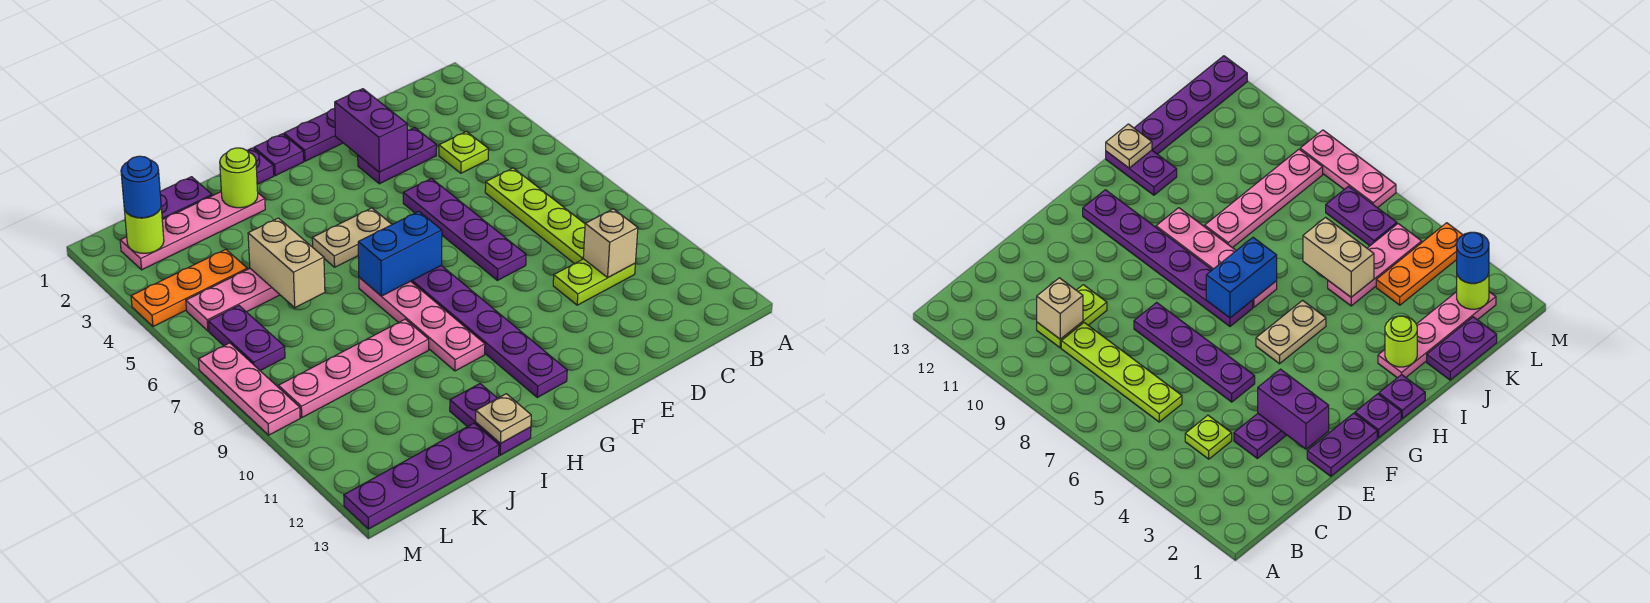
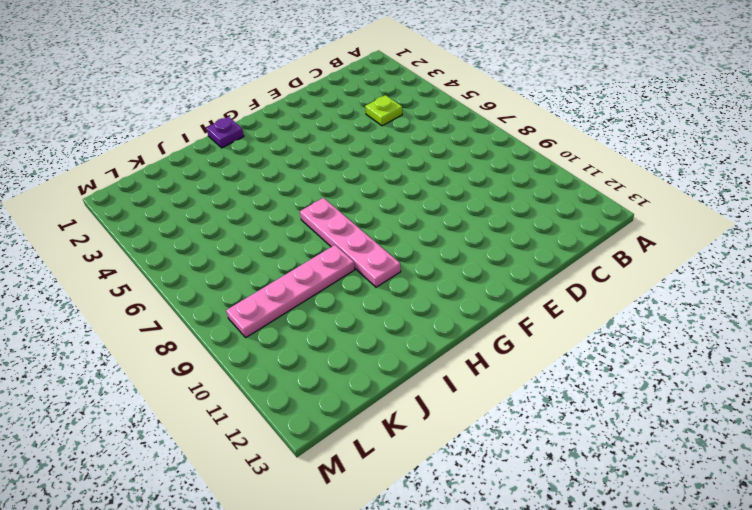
none -> lime plate C6:C9 level 1
none -> lime plate C10:D10 level 1
none -> purple plate D3:E3 level 1

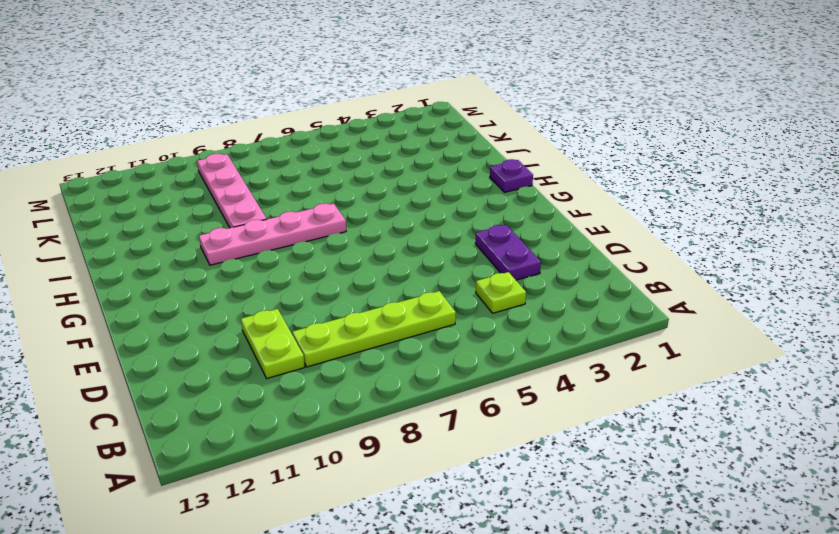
none -> purple plate E1:F1 level 1
none -> purple plate E5:E8 level 1
none -> purple plate G1 level 1

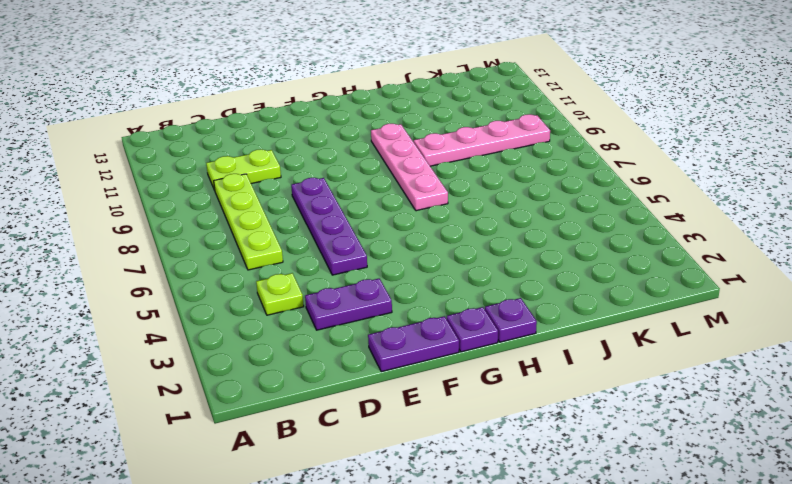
none -> tan plate G5:H5 level 1
none -> purple plate G7:G12 level 1
none -> pink plate I2:L2 level 1

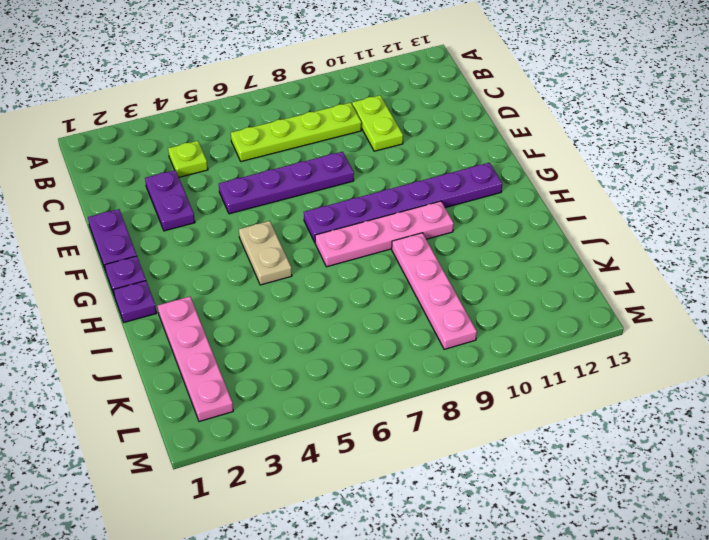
none -> purple plate I12:I13 level 1
none -> purple plate J1:K1 level 1
none -> pink plate J5:L5 level 1

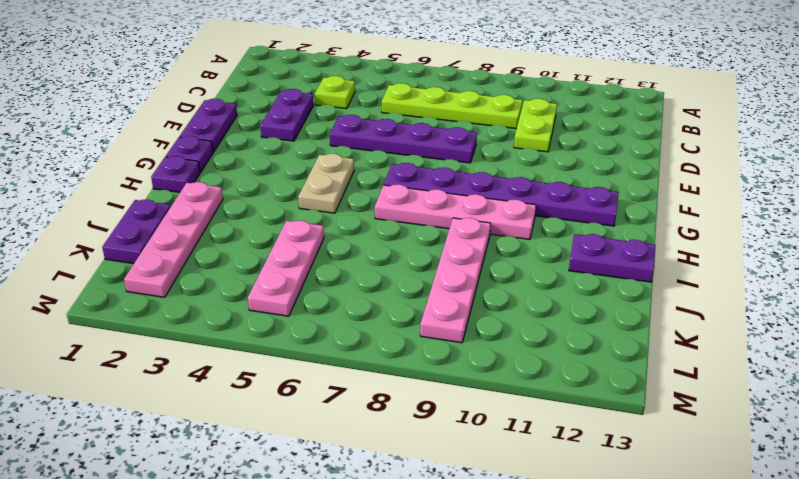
none -> purple plate J13:M13 level 1
none -> orange plate K4:M4 level 1
none -> purple plate L6:L7 level 1

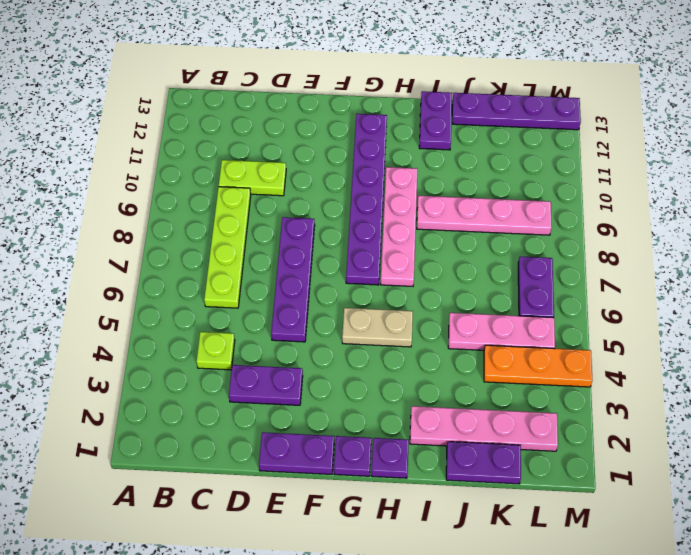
none -> pink plate M7:M9 level 1
none -> tan brick C10 level 2
none -> purple brick E2:E3 level 2

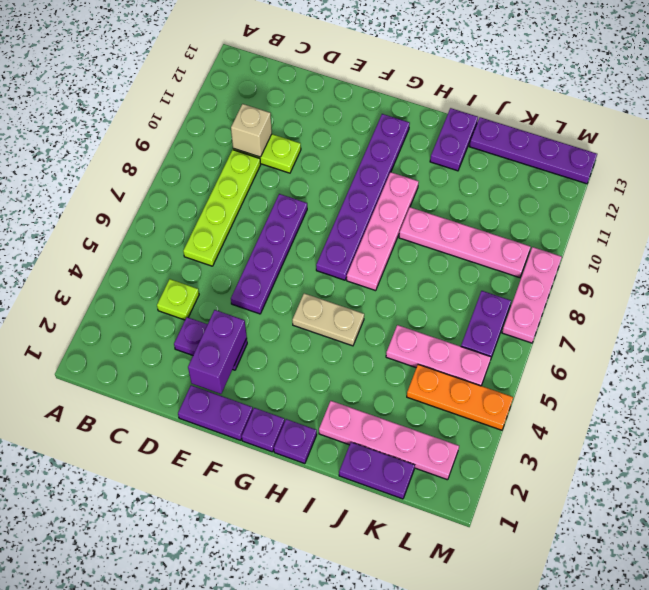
none -> blue brick G7:H7 level 2
none -> lime round brick I2 level 2
none -> tan plate I13 level 2

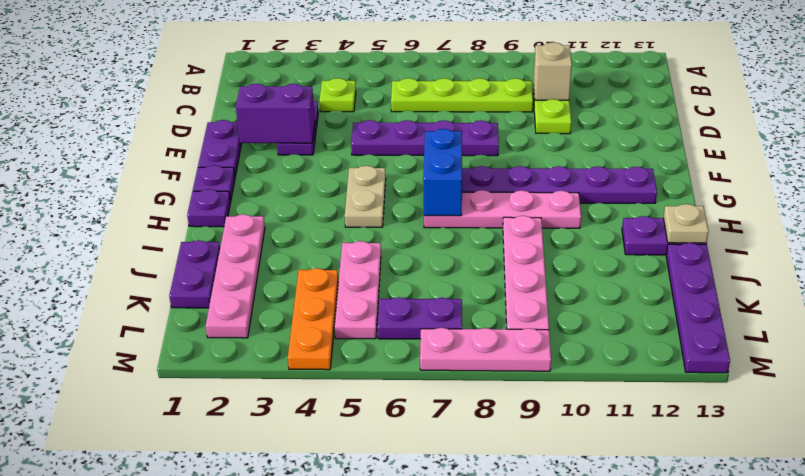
none -> lime round brick I2 level 2
none -> tan brick J5:J6 level 2
none -> lime round brick L2 level 2

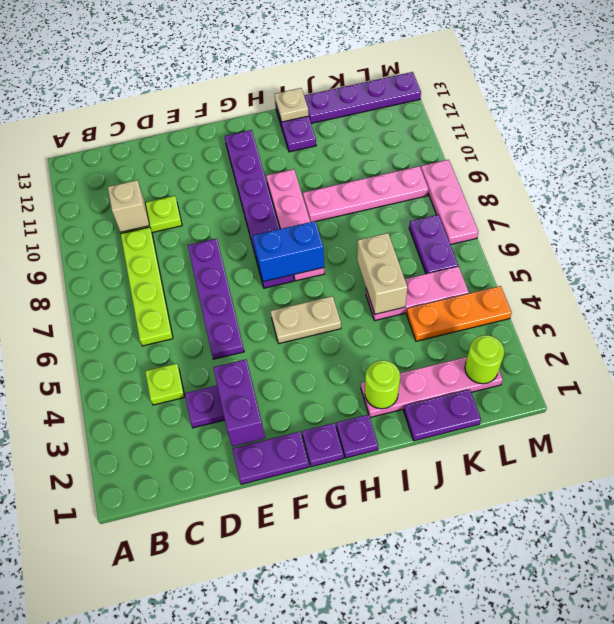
none -> blue round brick L2 level 3

